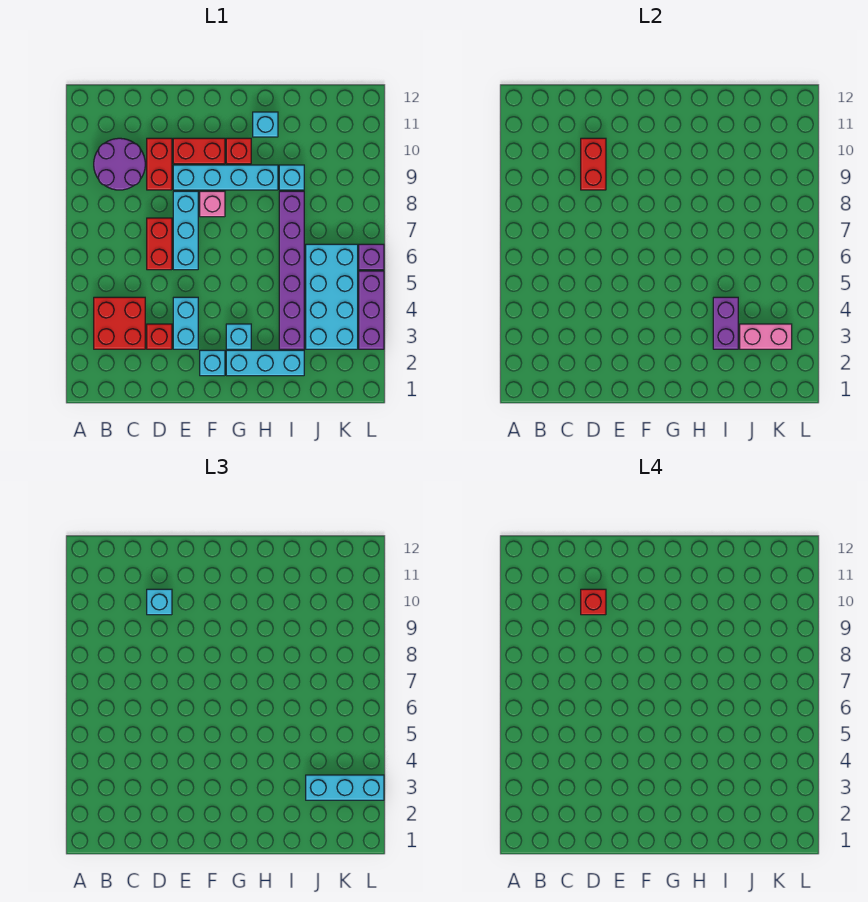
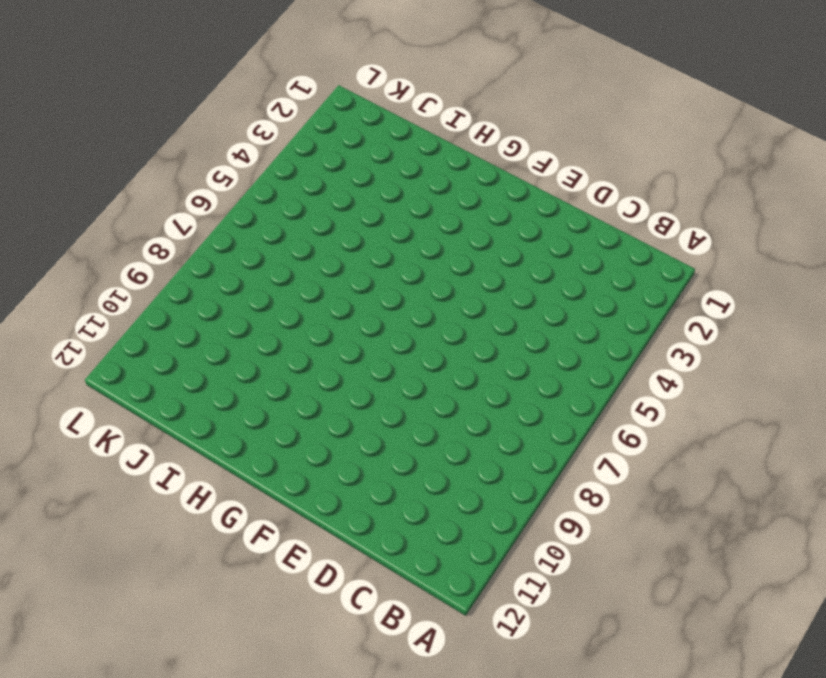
none -> red brick B3:C4 level 1
none -> purple round brick B9:C10 level 1
none -> red brick D3 level 1

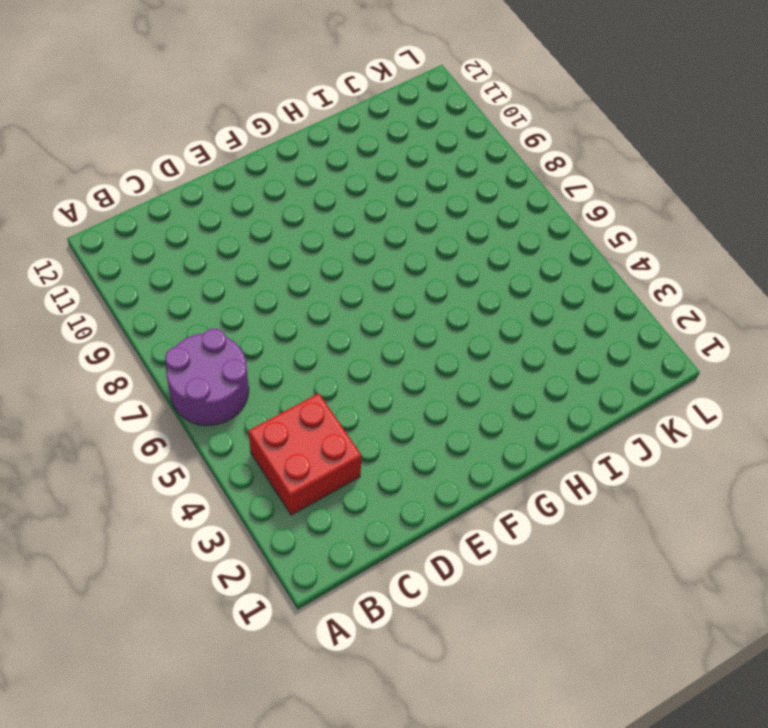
purple round brick A6:B7 level 1 -> purple round brick B9:C10 level 1
none -> red brick D3 level 1
none -> red brick D6:D7 level 1
none -> red brick D9:D10 level 1

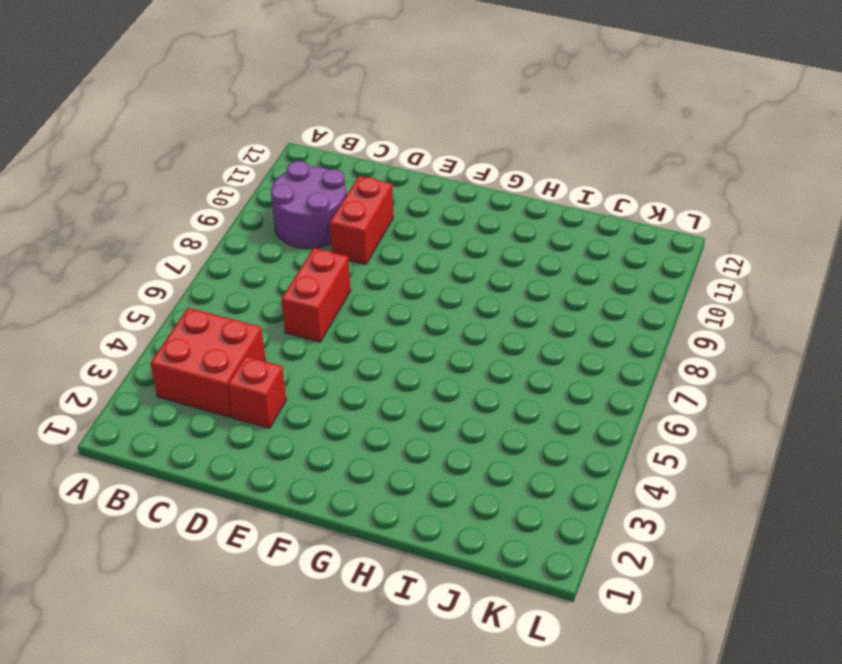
none -> cyan brick E3:E4 level 1
none -> cyan brick E6:E8 level 1
none -> cyan brick E9:H9 level 1

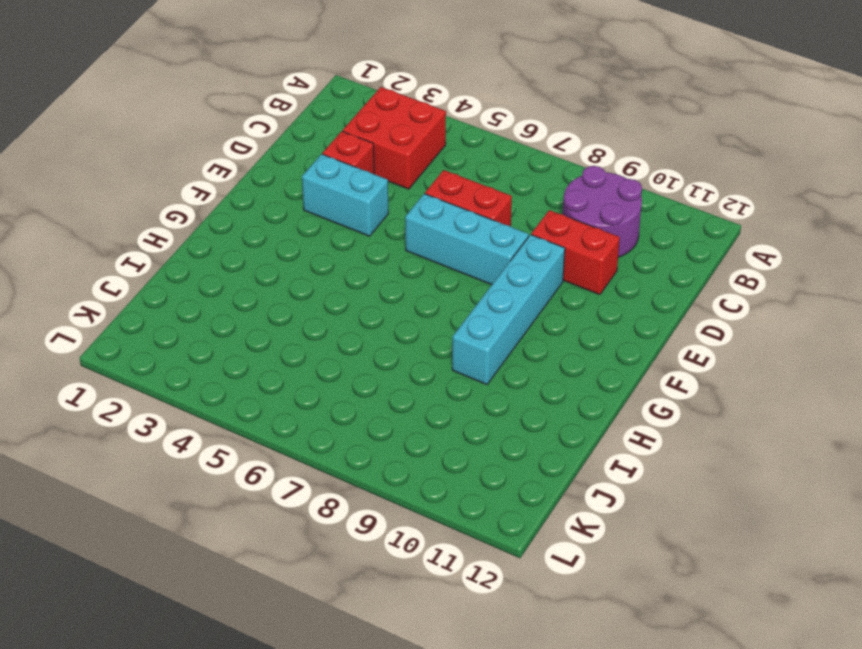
none -> red brick E10:F10 level 1
none -> cyan brick F2 level 1
none -> pink brick F8 level 1

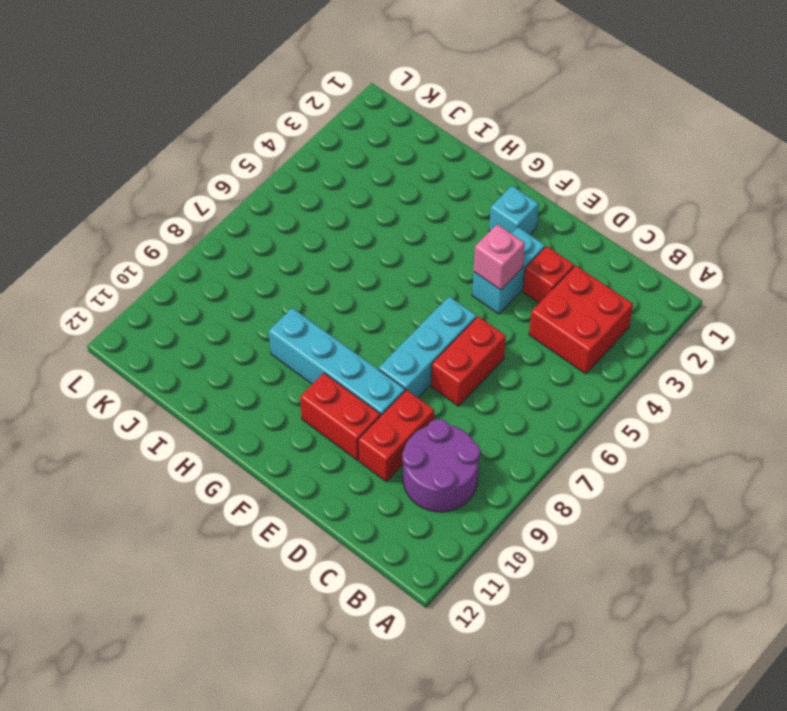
pink brick E4 level 2 -> pink brick F8 level 1
none -> cyan brick G2:I2 level 1
none -> cyan brick G3 level 1
none -> red brick G10 level 1

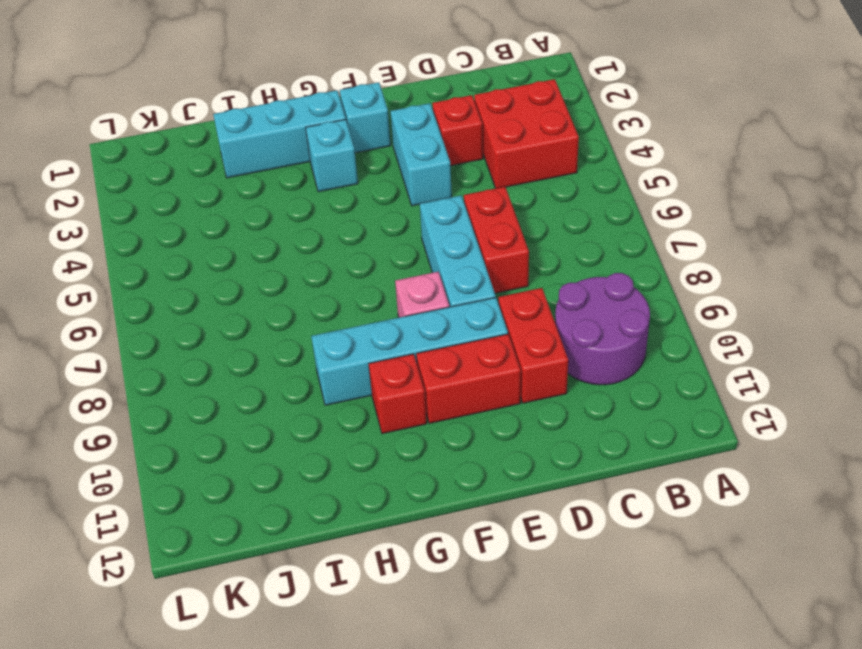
none -> cyan brick H11 level 1
none -> purple brick I3:I8 level 1
none -> cyan brick I9 level 1

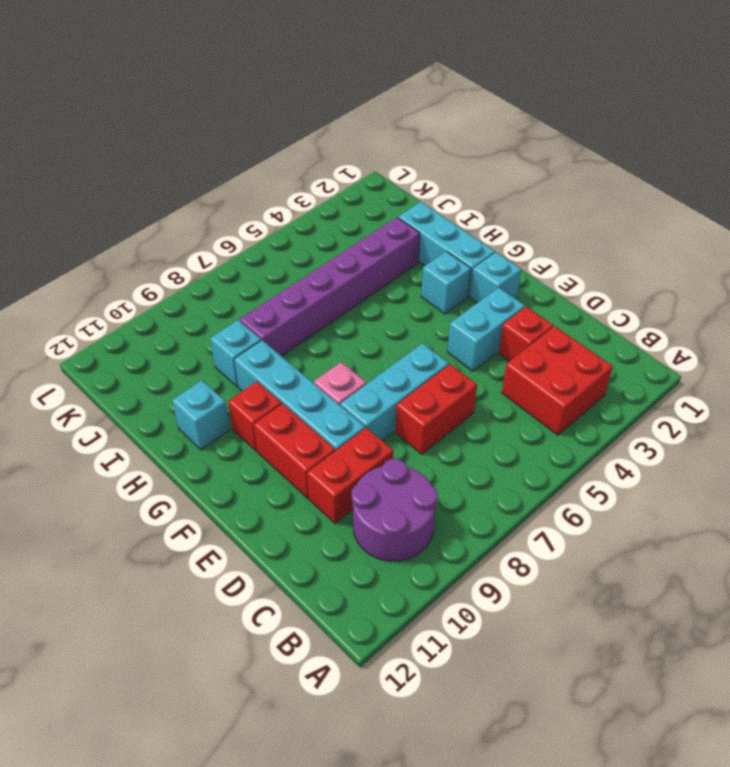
none -> cyan brick J3:K6 level 1
none -> purple brick L3:L5 level 1
none -> purple brick L6 level 1

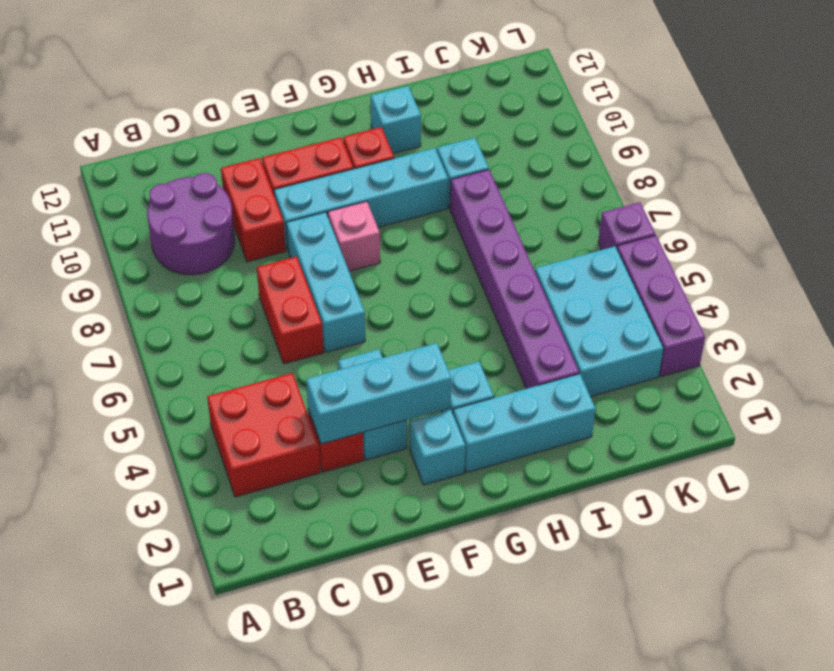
cyan brick D3:F3 level 2 -> cyan brick J3:L3 level 3
cyan brick J3:K5 level 1 -> cyan brick J3:K6 level 1
none -> red brick D9:D10 level 2
none -> purple brick I3:I4 level 2
none -> pink brick J3:K3 level 2

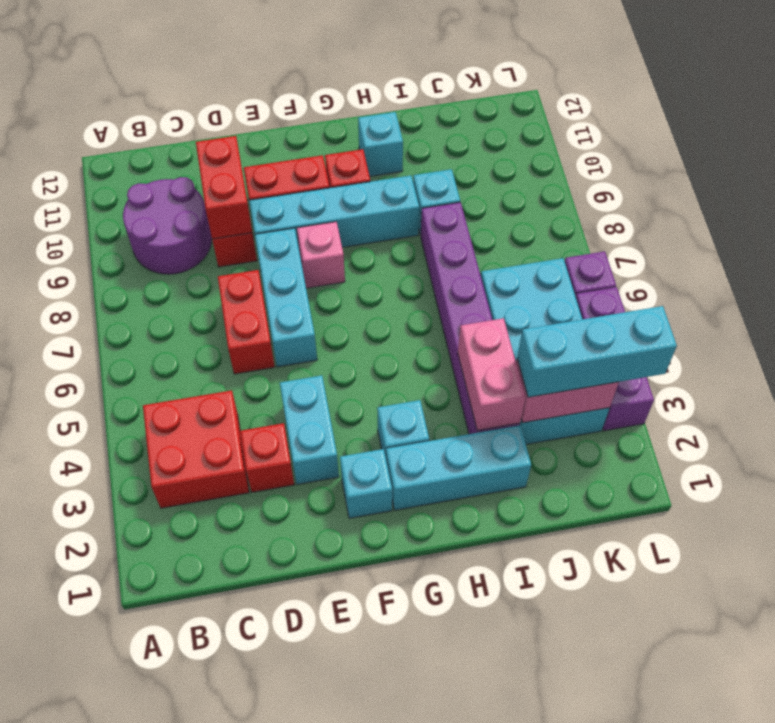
pink brick I3:I4 level 2 -> purple brick I3:I4 level 2
none -> cyan brick D10 level 3
none -> red brick D10 level 4

